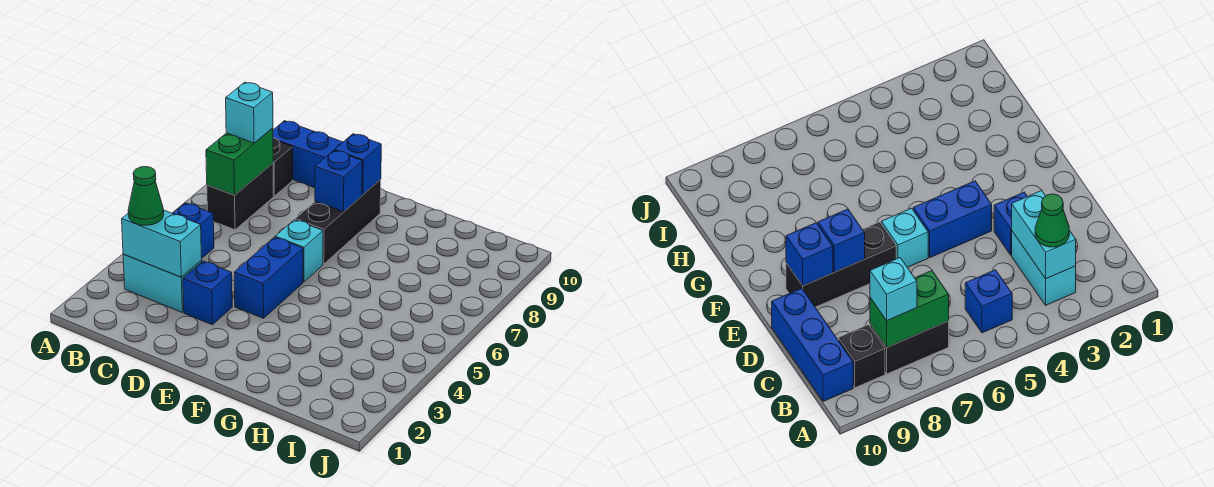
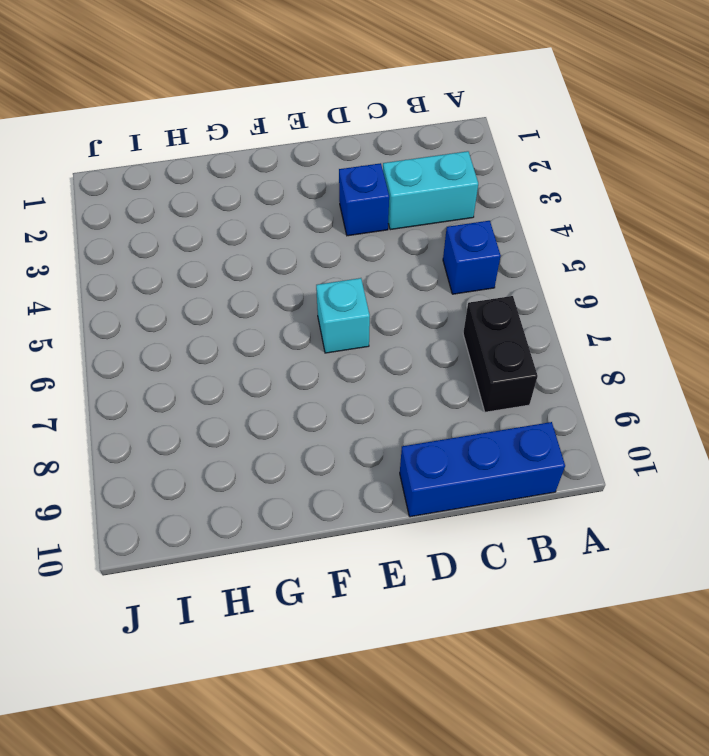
none -> black brick B9 level 1
none -> blue brick E4:E5 level 1
none -> black brick E7:E9 level 1

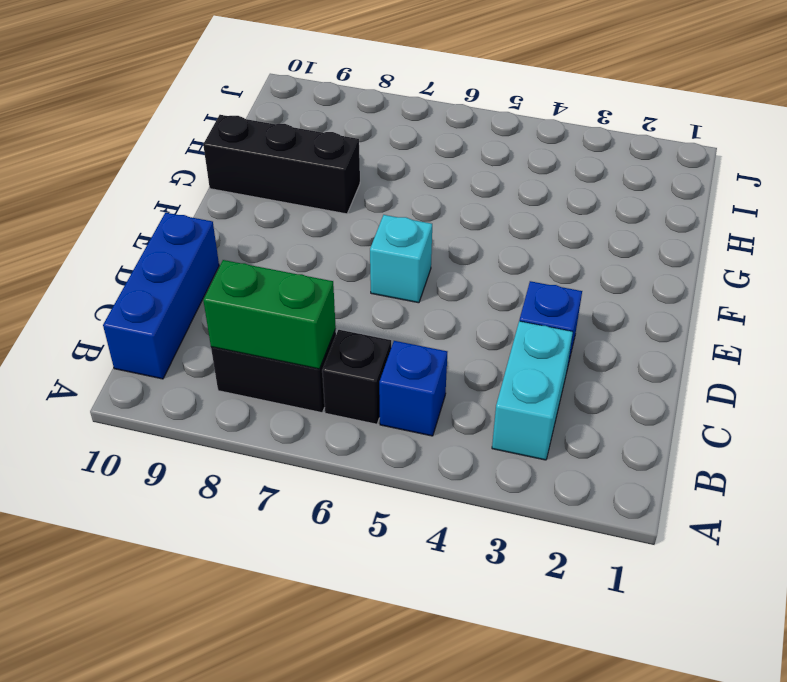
black brick B6 level 1 -> black brick B9 level 1
black brick G8:G10 level 1 -> black brick E7:E9 level 1
none -> blue brick E4:E5 level 1
none -> cyan brick B3:C3 level 2
none -> blue brick E8 level 2

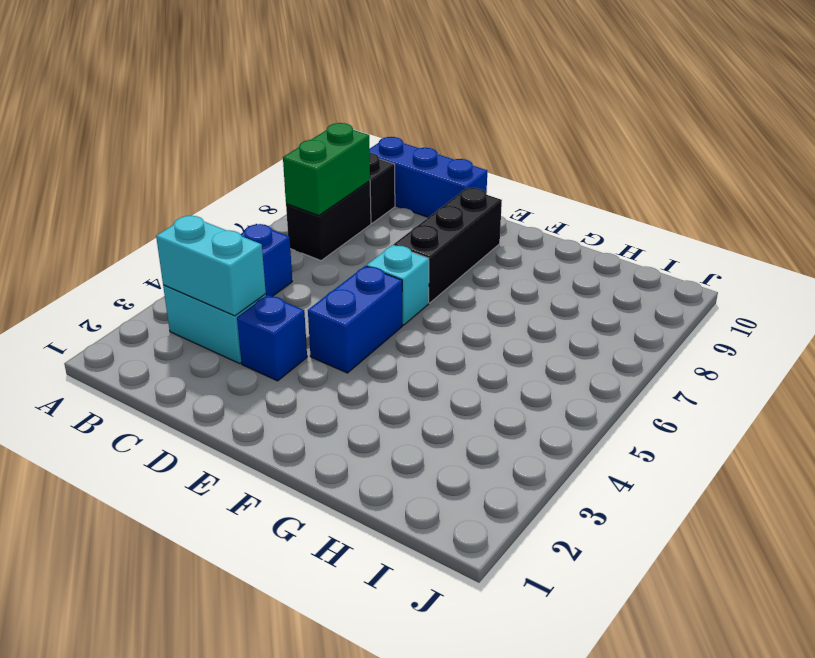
none -> blue brick E8 level 2
none -> blue brick E9 level 2
none -> green cone B3 level 3

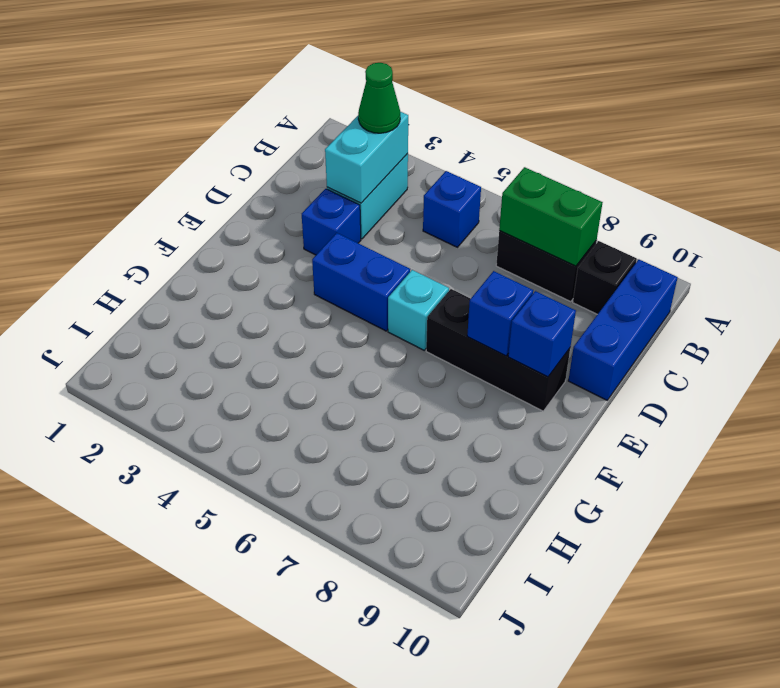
none -> cyan brick B8 level 3

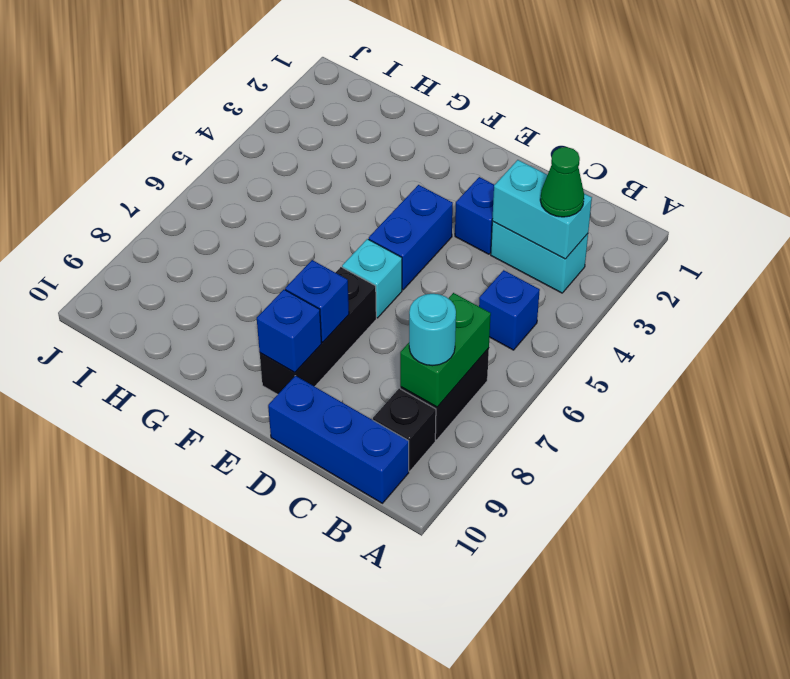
cyan round brick B8 level 3 -> cyan brick B8 level 3

